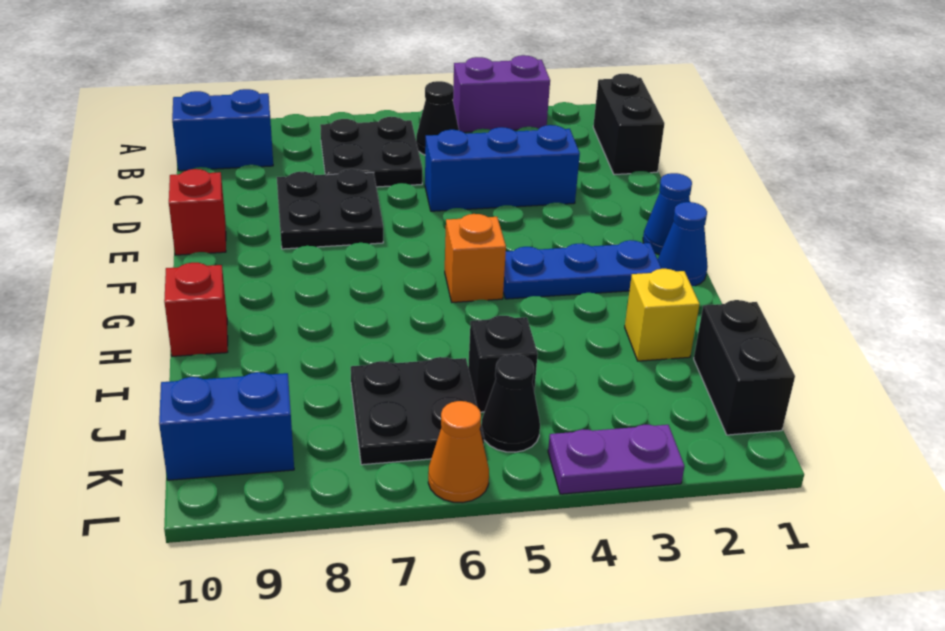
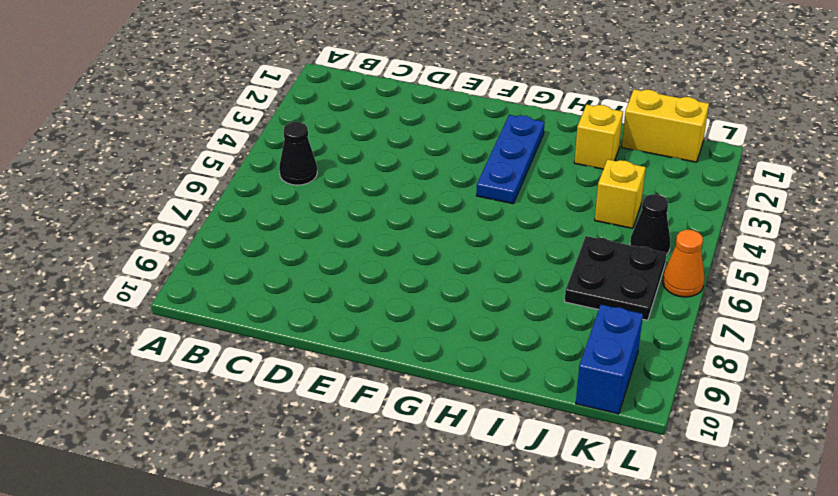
yellow brick J1:K1 level 1 -> black brick J1:K1 level 1
yellow brick J4 level 1 -> none
none -> purple brick A3:A4 level 1
none -> black brick B1:C1 level 1
none -> black plate B6:C7 level 1

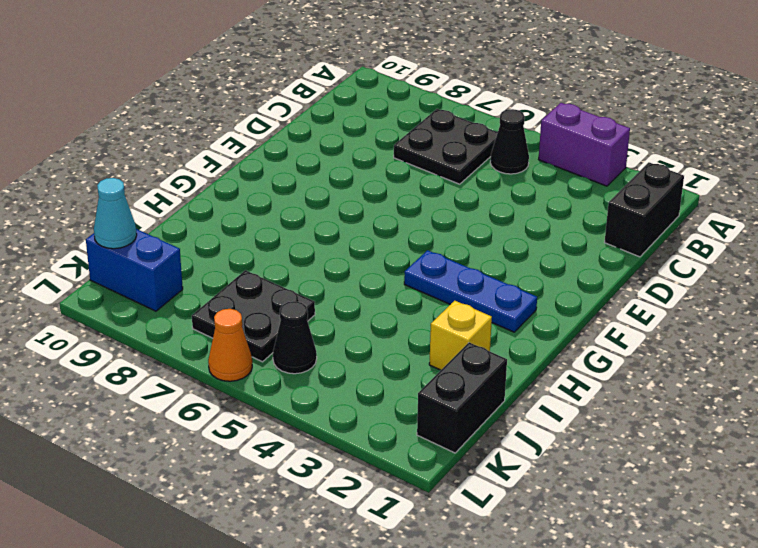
cyan cone K10 level 2 -> none
none -> blue brick B9:B10 level 1
none -> blue brick D3:D5 level 1
none -> black plate D7:E8 level 1

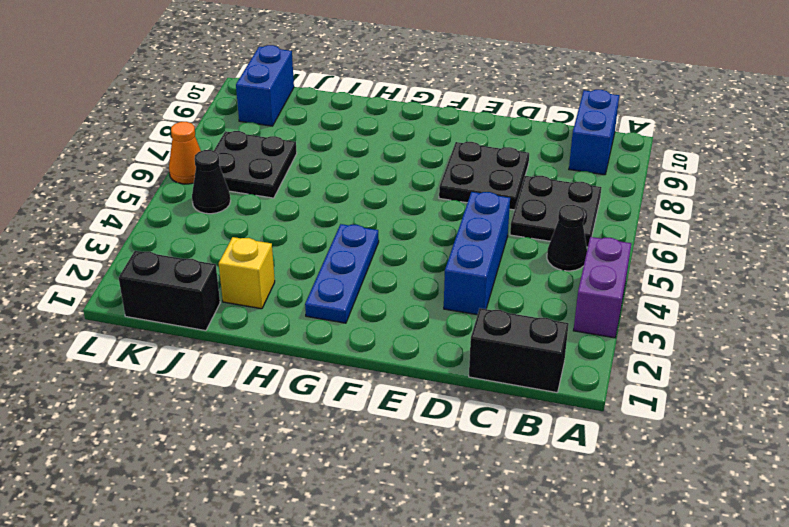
none -> red brick E10 level 1
none -> blue cone F1 level 1
none -> blue cone G1 level 1

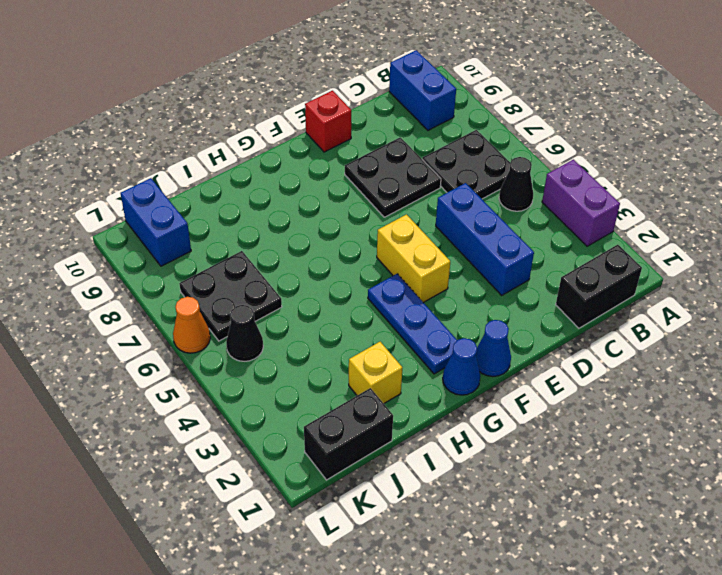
yellow brick F4:F5 level 1 -> none
none -> orange brick G5 level 1
none -> red brick H10 level 1
none -> black brick J5 level 1

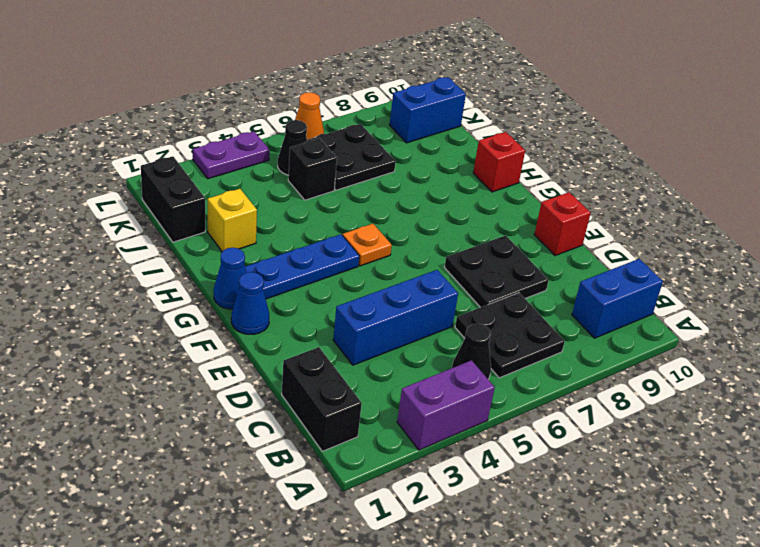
orange plate G5 level 1 -> orange brick G5 level 1

